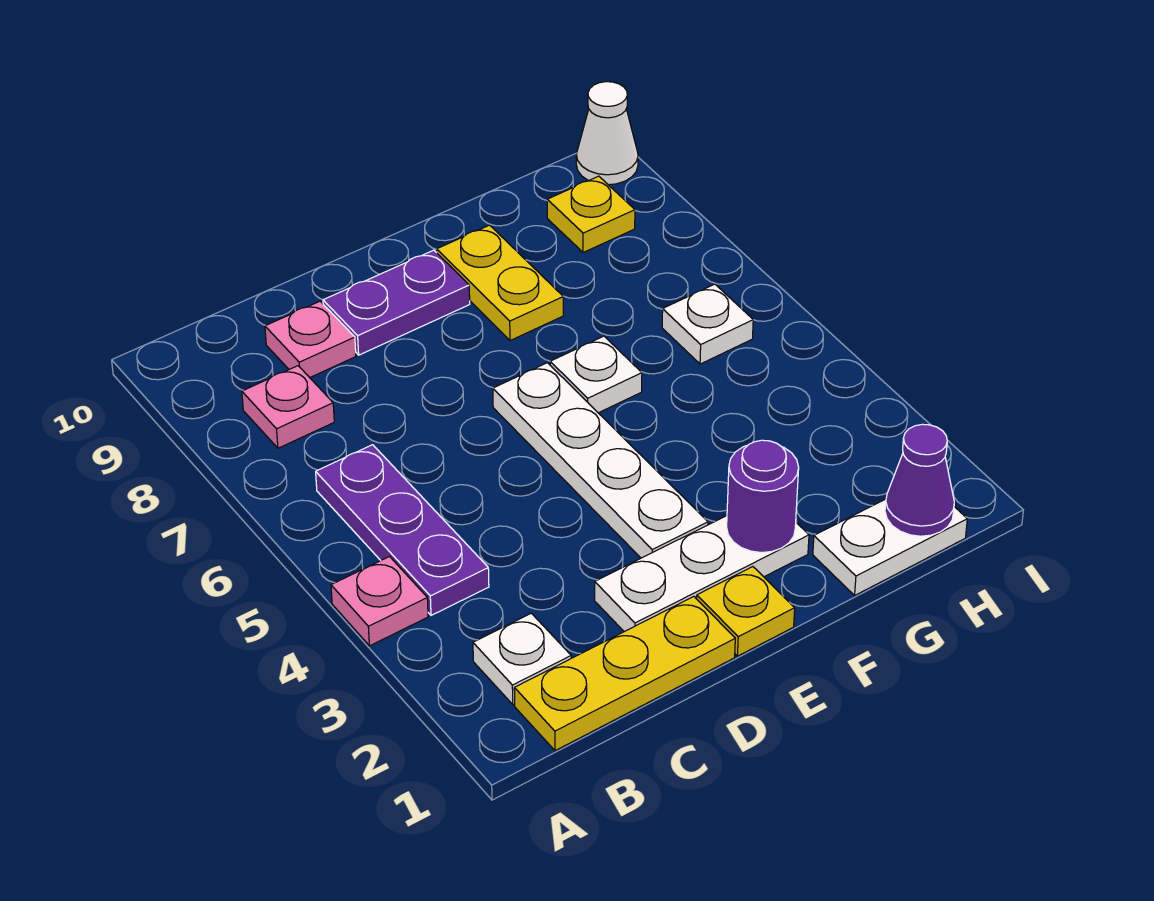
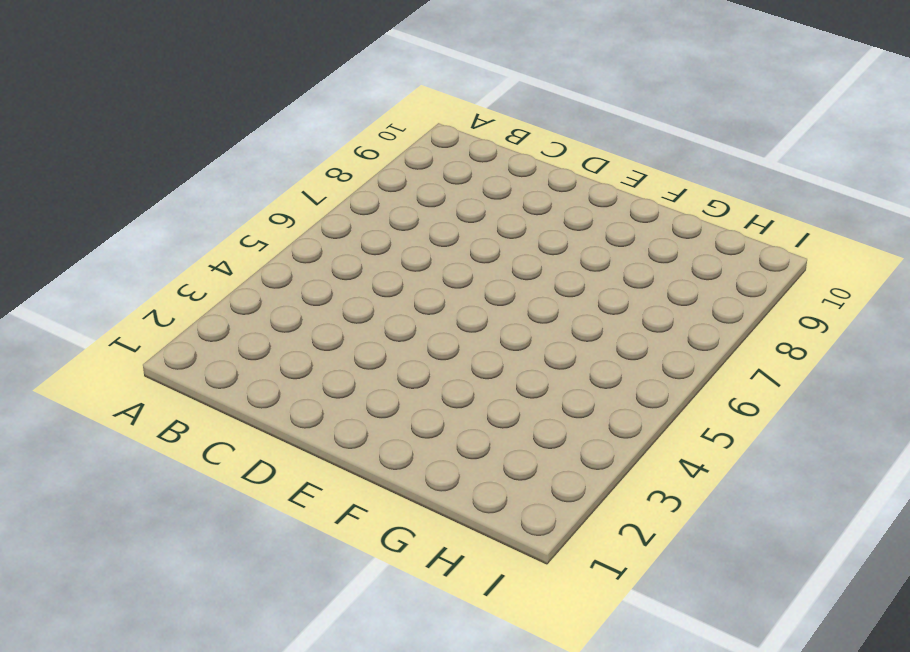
none -> pink plate A4 level 1
none -> yellow plate B1:D1 level 1
none -> white plate B2 level 1

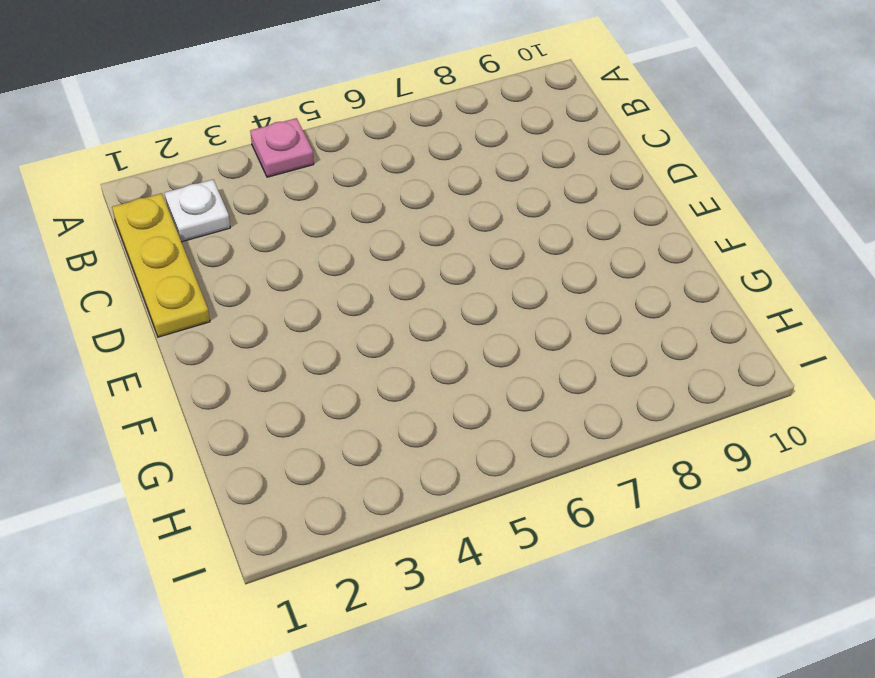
none -> purple plate B4:B6 level 1
none -> pink plate B8 level 1
none -> pink plate C9 level 1

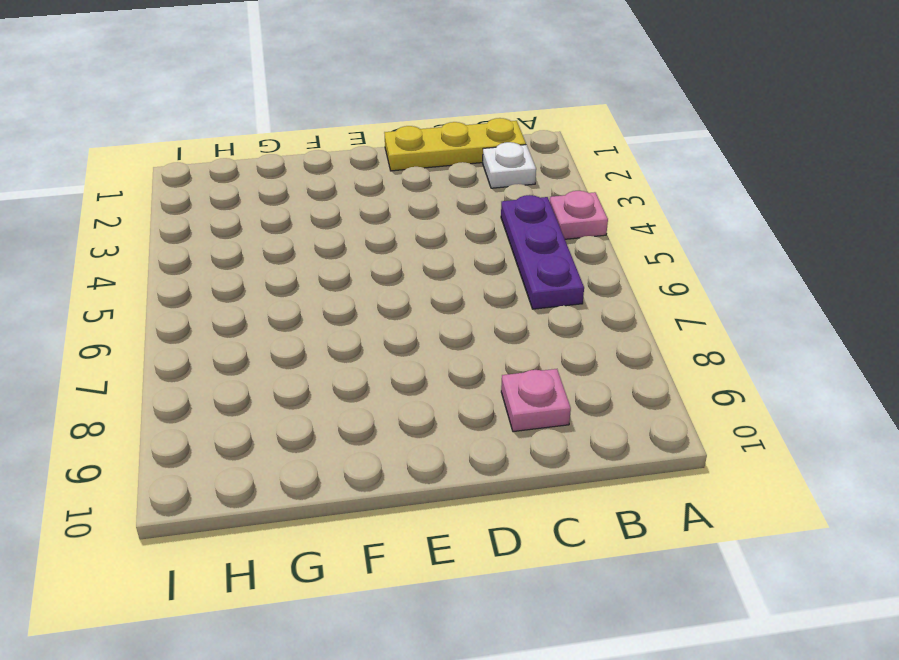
none -> pink plate B8 level 1
none -> white plate D2:F2 level 1
none -> purple plate D9:E9 level 1

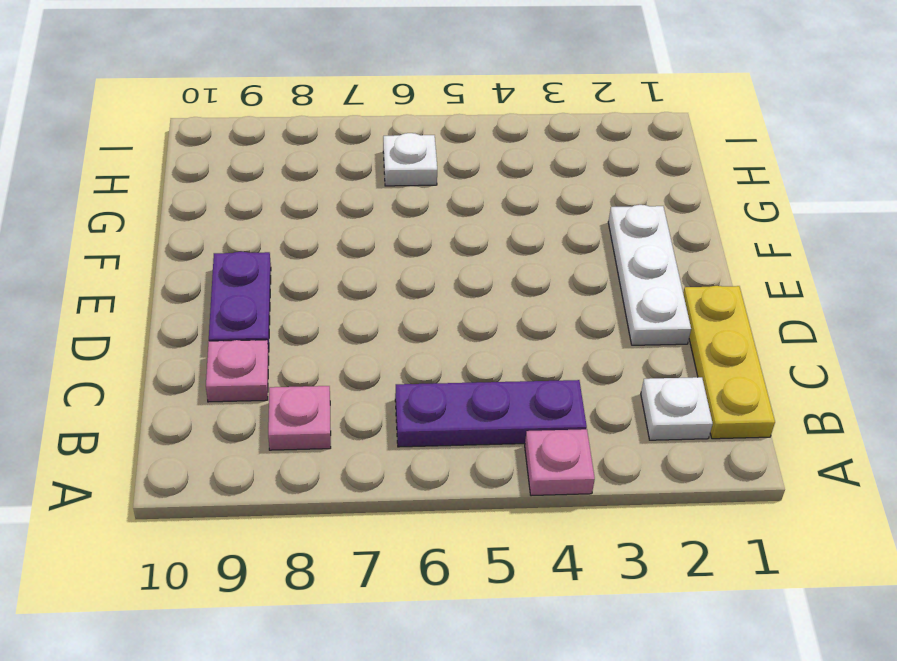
none -> yellow plate E1 level 1
none -> white plate E3:E6 level 1
none -> white plate F6 level 1

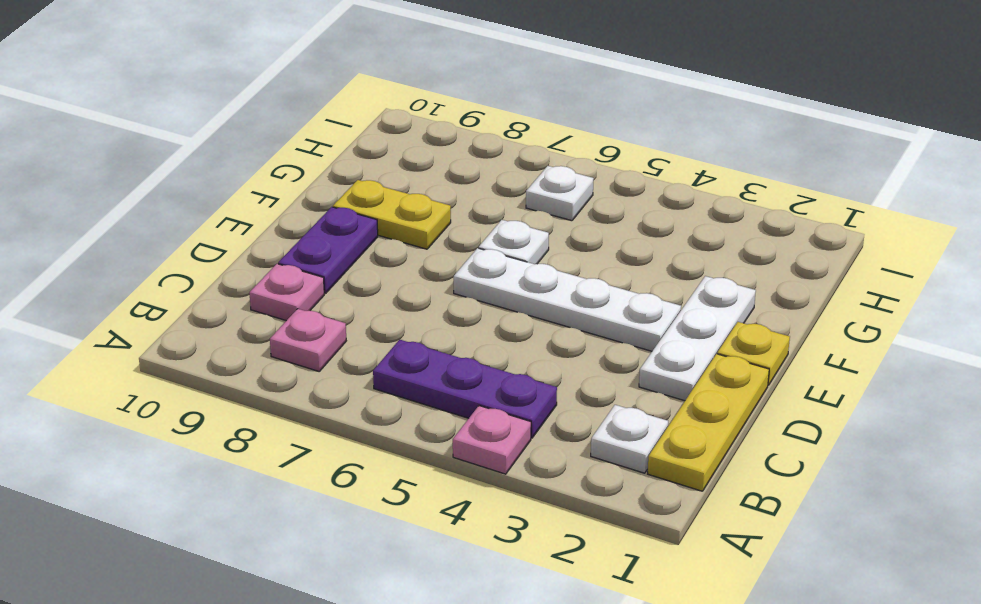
none -> white plate G1:H1 level 1
none -> yellow plate H9 level 1
none -> white cone I10 level 1

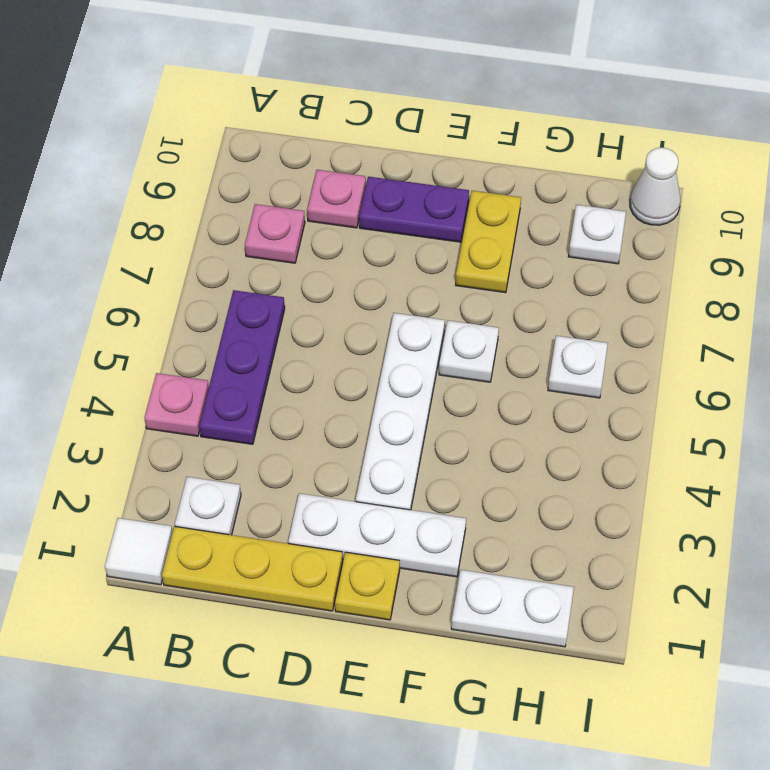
white tile A1 level 1 -> none
white plate H9 level 1 -> yellow plate H9 level 1
none -> purple round brick F2 level 2
none -> purple cone H1 level 2

